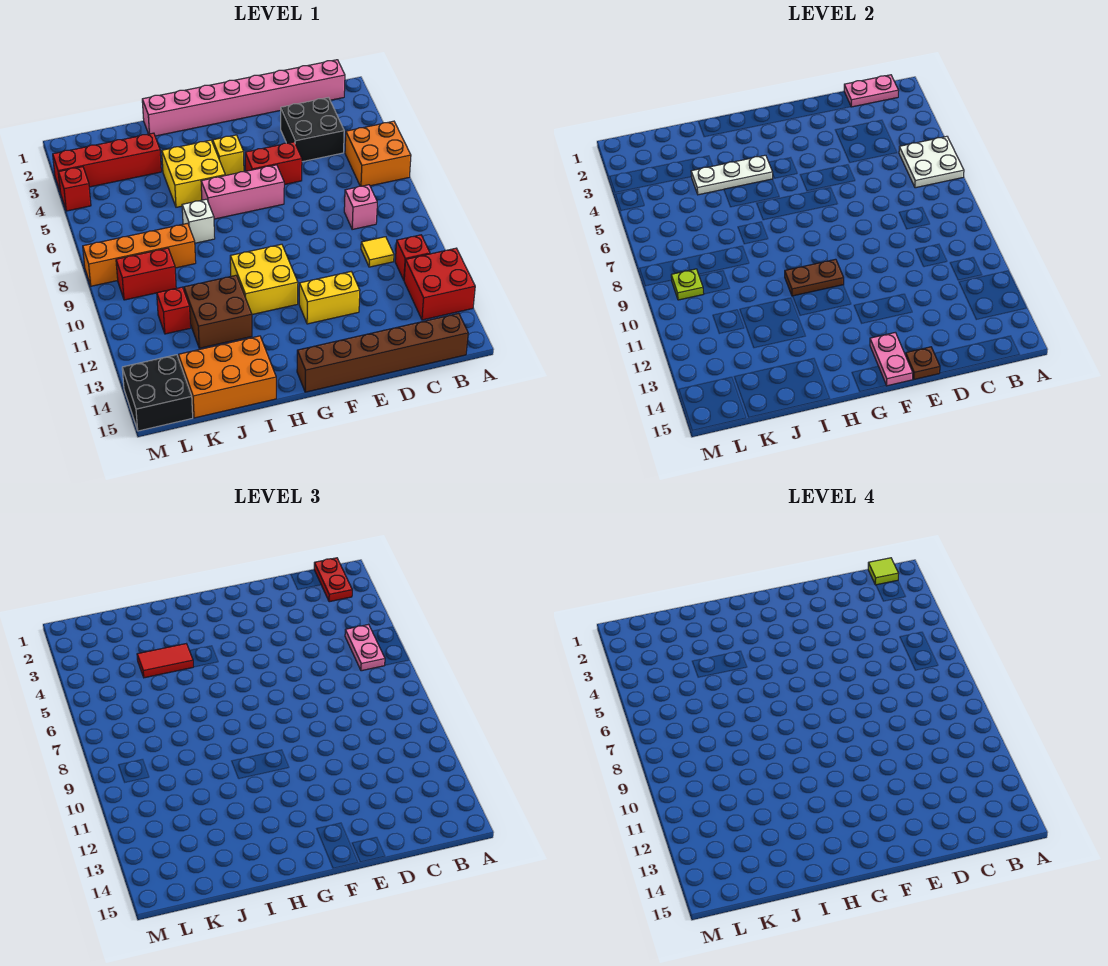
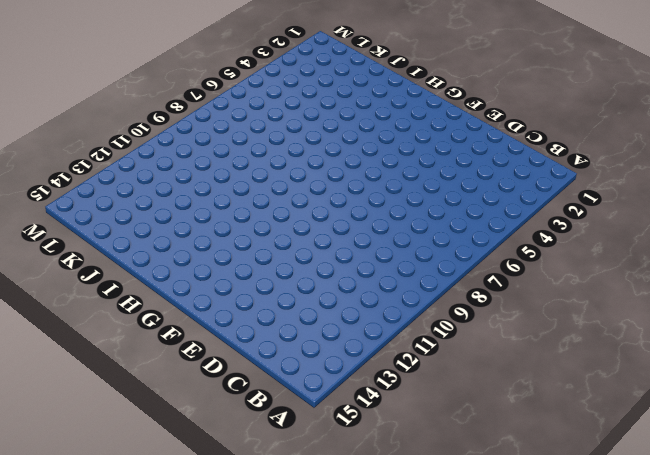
none -> orange brick A5:B6 level 1
none -> red brick A12:B13 level 1
none -> pink brick B1:I1 level 1
none -> red brick B11 level 1

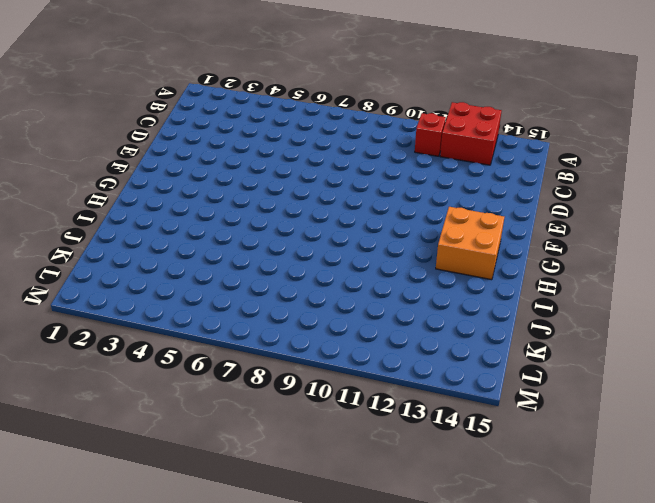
orange brick G13:H14 level 1 -> orange brick A5:B6 level 1
none -> pink brick B1:I1 level 1
none -> brown brick B15:G15 level 1
none -> black brick C3:D4 level 1
none -> pink brick C8 level 1

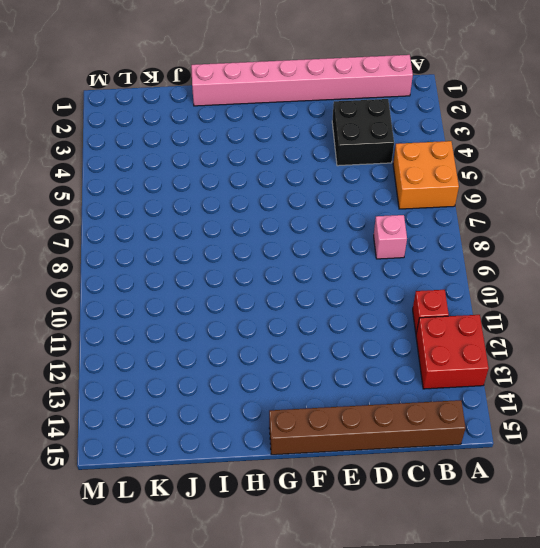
none -> yellow tile C10 level 1
none -> red brick E5:F5 level 1
none -> yellow brick E12:F12 level 1
none -> pink brick F6:H6 level 1

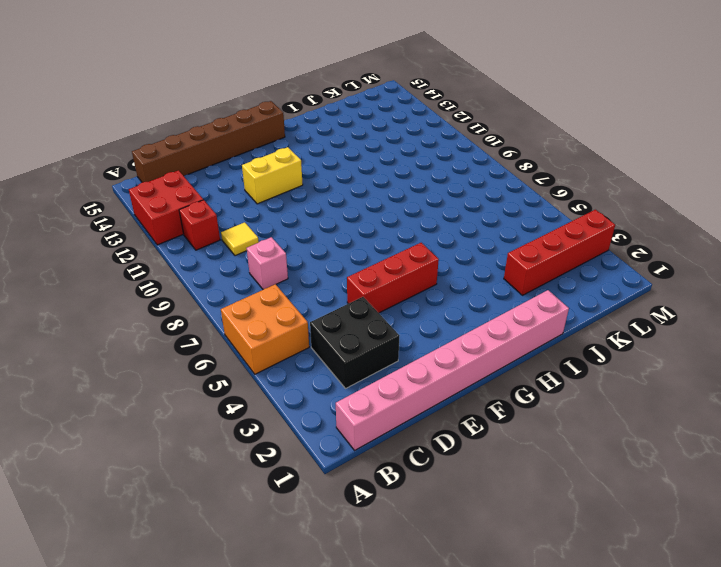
red brick E5:G5 level 1 -> red brick E5:F5 level 1
none -> pink brick F6:H6 level 1
none -> yellow brick G4 level 1
none -> yellow brick G10:H11 level 1
none -> yellow brick H4:I5 level 1

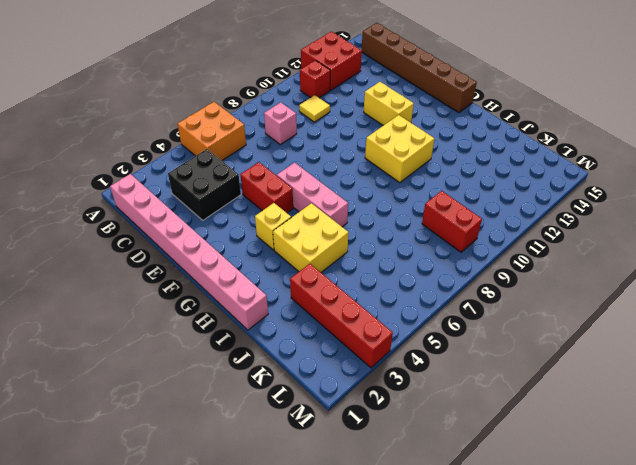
none -> white brick I7 level 1
none -> brown brick I11:J12 level 1
none -> orange brick I14:K15 level 1
none -> orange brick J8:M8 level 1

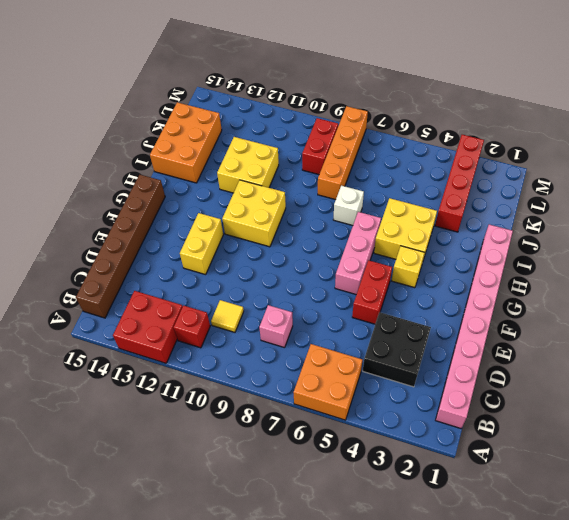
yellow brick I11:J12 level 1 -> brown brick I11:J12 level 1
none -> red brick K11 level 1
none -> black brick L14:M15 level 1
none -> red brick M4 level 1
none -> white plate A5:B6 level 2

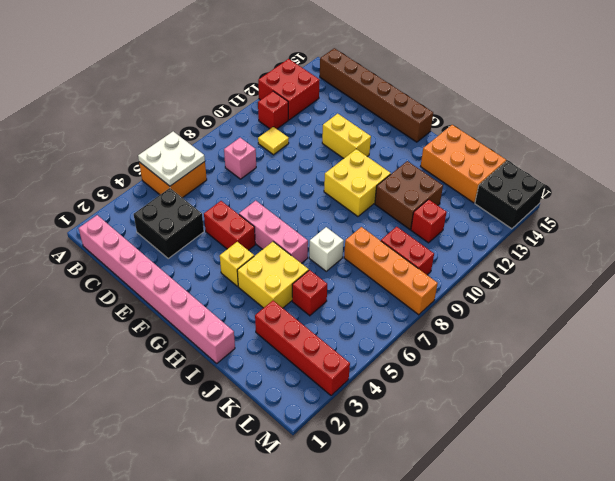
red brick J5 level 1 -> red brick M4 level 1
none -> pink plate B1:C1 level 2
none -> brown plate E15 level 2
none -> pink plate F14:F15 level 2
none -> brown plate G10:H10 level 2

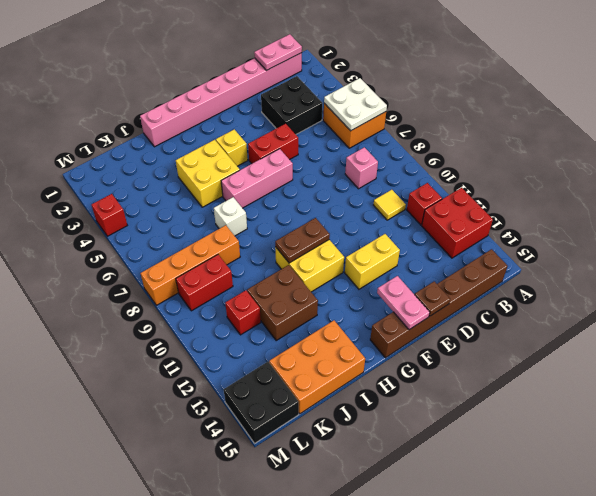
none -> red brick J3:M3 level 1
none -> white plate H4:J4 level 2
none -> lime plate L9 level 2
none -> red plate B1:B2 level 3

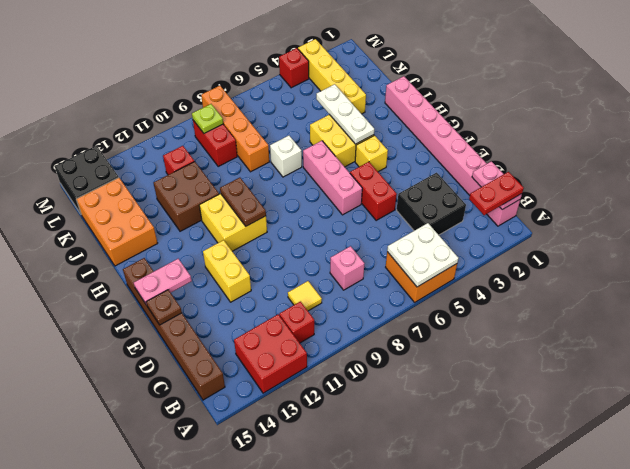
yellow brick J3:M3 level 1 -> red brick J3:M3 level 1
none -> pink plate B5:B6 level 3
none -> red tile I4:J4 level 3
none -> lime tile B1 level 4

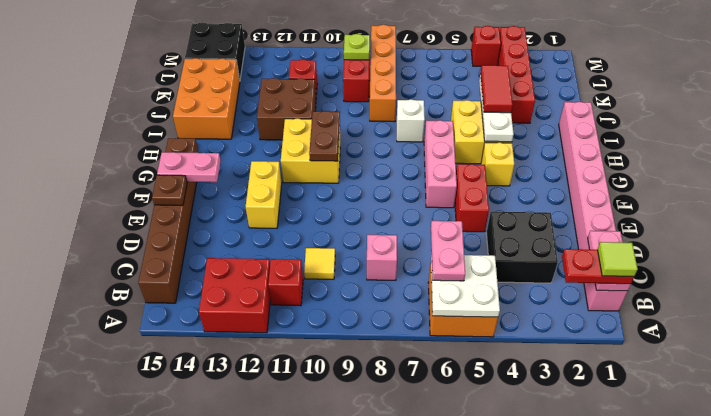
pink plate B6:C6 level 3 -> pink plate B5:B6 level 3

